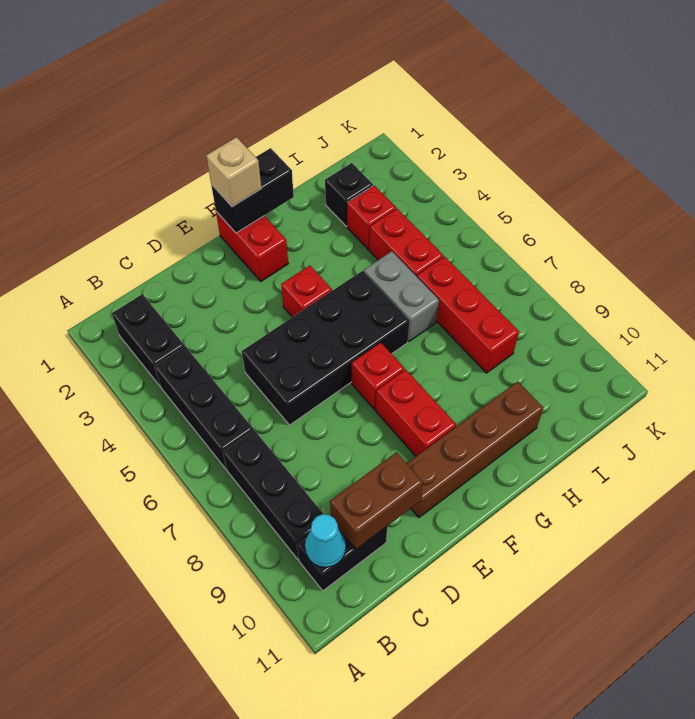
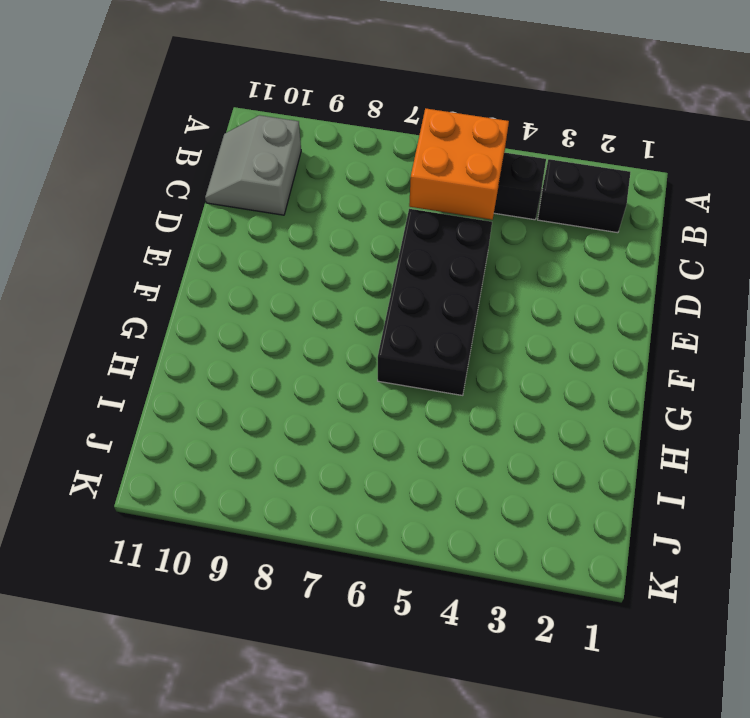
orange brick B5:C6 level 2 -> none
grey slope B10:C11 level 1 top 10 -> black brick B10:C10 level 1
none -> black brick B7:B9 level 1
none -> brown brick E10:H10 level 1
none -> red brick F1:F2 level 1

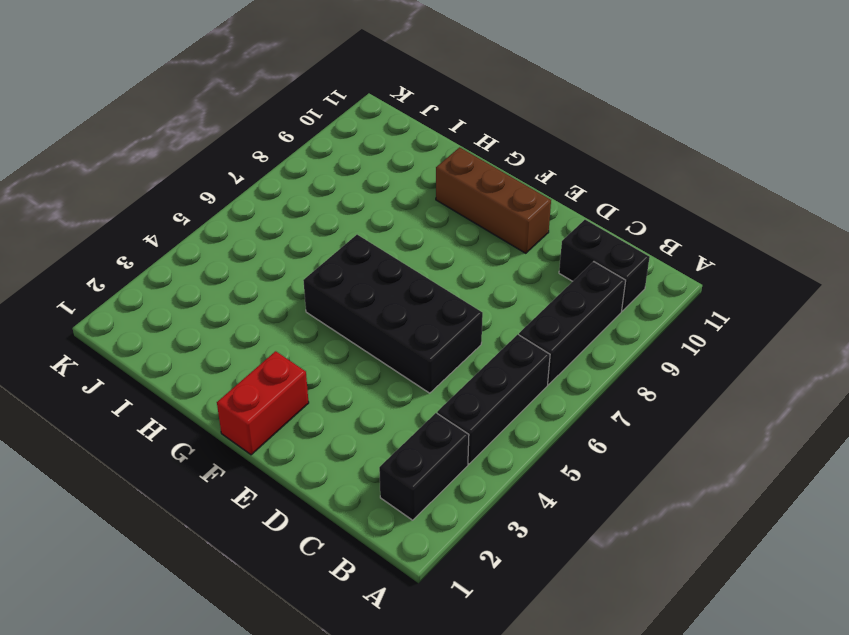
brown brick E10:G10 level 1 -> brown brick E10:H10 level 1
none -> red brick F4 level 1
none -> red brick F7 level 1
none -> red brick F8:F9 level 1

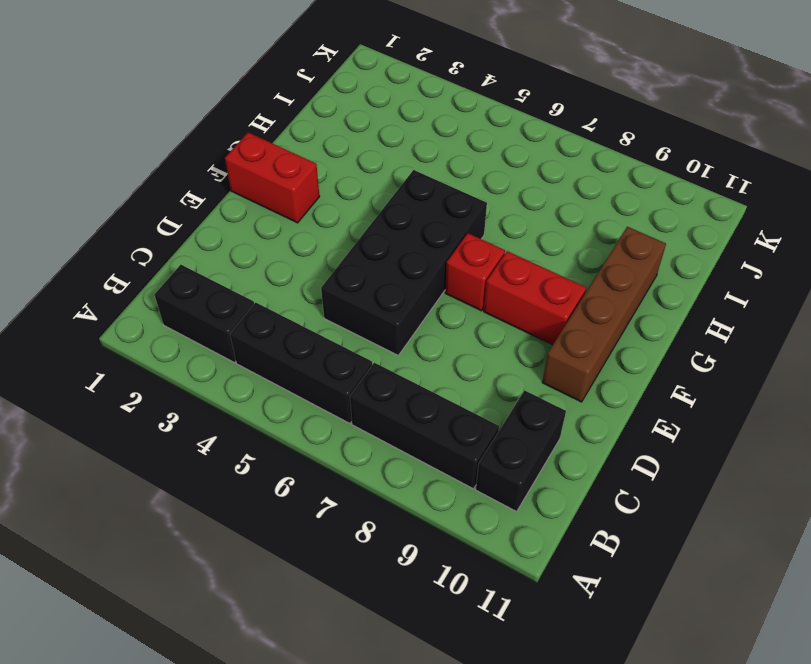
none -> red brick F4 level 1
none -> grey brick H5:H6 level 1
none -> black brick I2 level 1

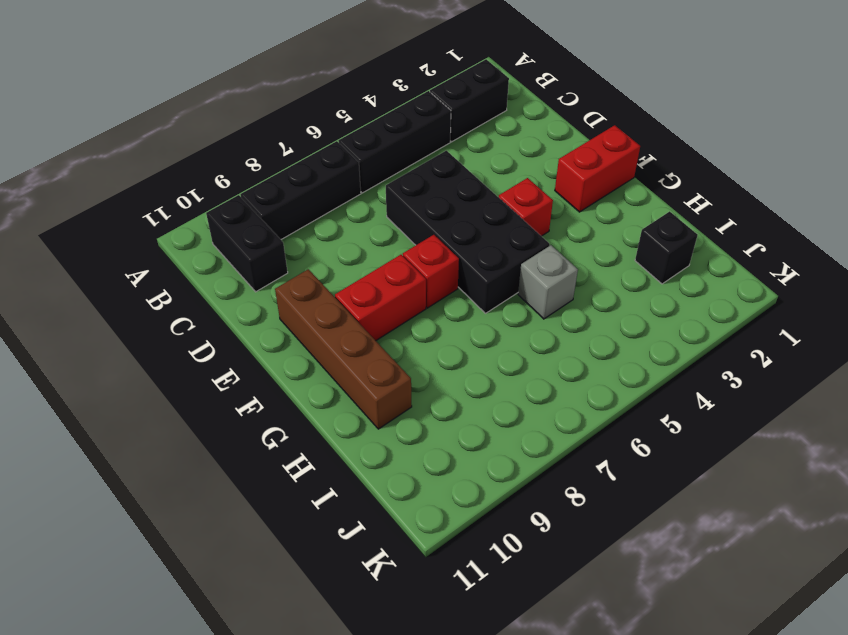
grey brick H5 level 1 -> grey brick H5:H6 level 1
none -> red brick I3 level 1
none -> red brick I4:I5 level 1
none -> red brick I6:I8 level 1

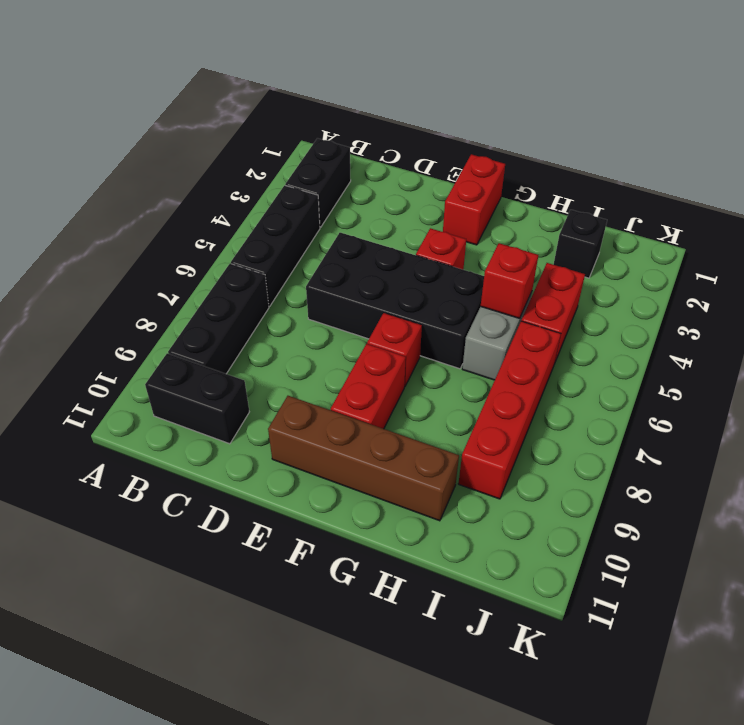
red brick H5 level 2 -> red brick I3 level 1
red brick I6:I9 level 1 -> red brick I6:I8 level 1
none -> cyan cone B10 level 2
none -> brown brick C10:D10 level 2
none -> black brick F1:G1 level 2

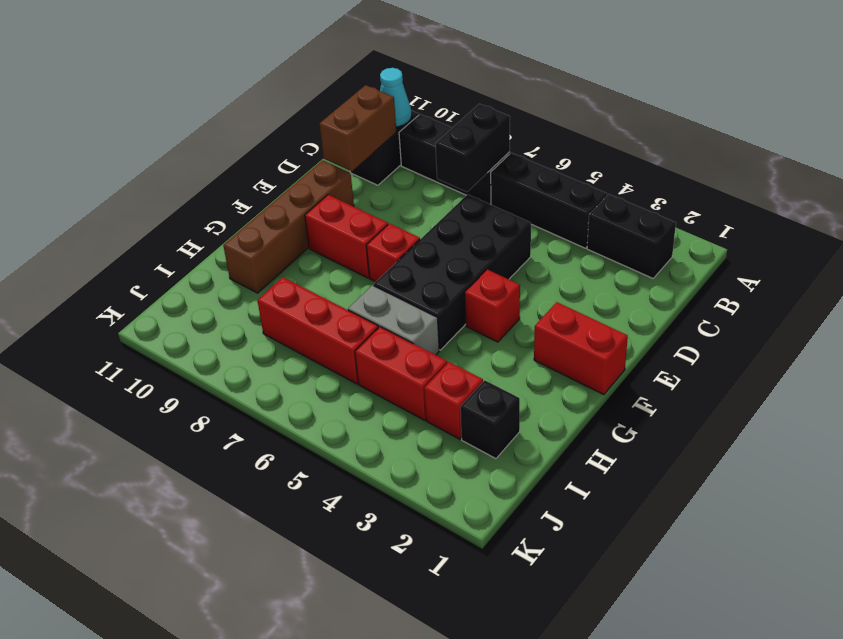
black brick B7:C7 level 2 -> black brick F1:G1 level 2
none -> tan brick F1 level 3

